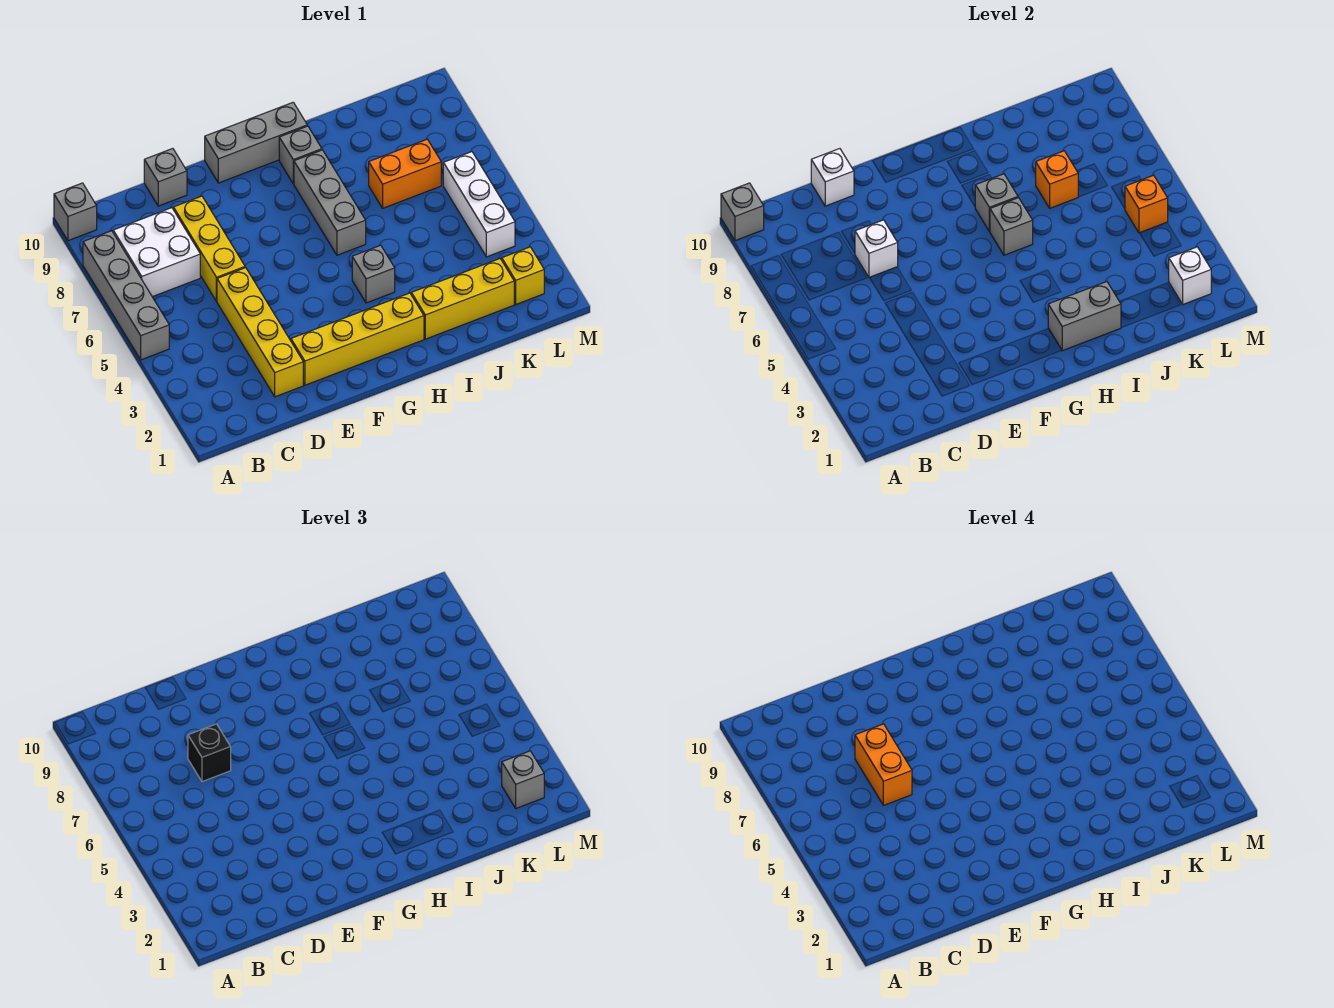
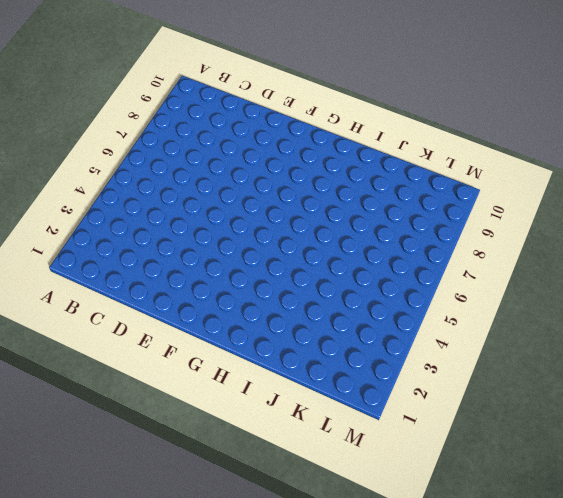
none -> grey brick A5:A8 level 1
none -> grey brick A10 level 1
none -> white brick B7:C8 level 1

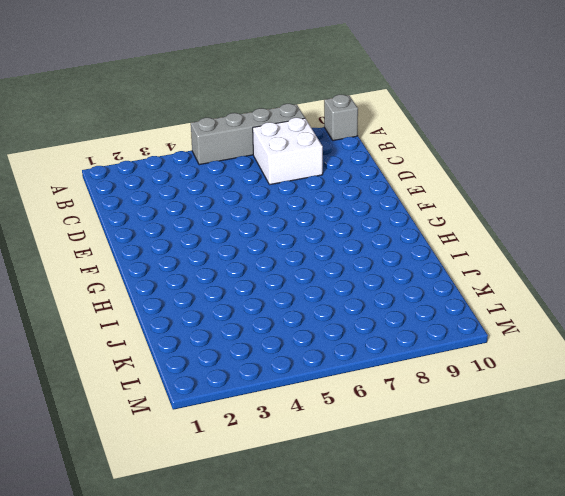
none -> yellow brick D2:D5 level 1
none -> yellow brick D6:D8 level 1
none -> grey brick D10 level 1

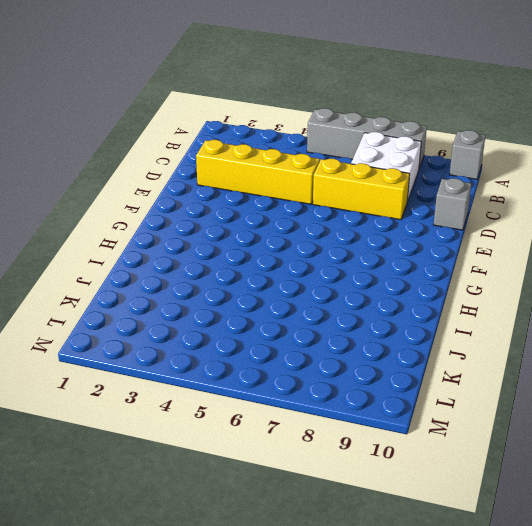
none -> yellow brick E2:H2 level 1
none -> grey brick F10:H10 level 1
none -> grey brick H4 level 1

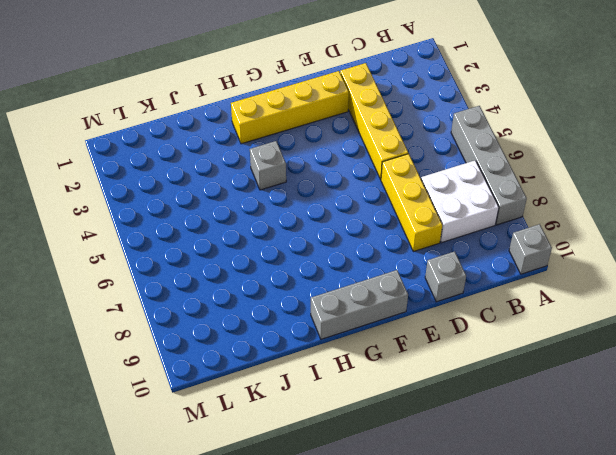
none -> grey brick H6:H8 level 1
none -> grey brick H9 level 1
none -> yellow brick I2:K2 level 1

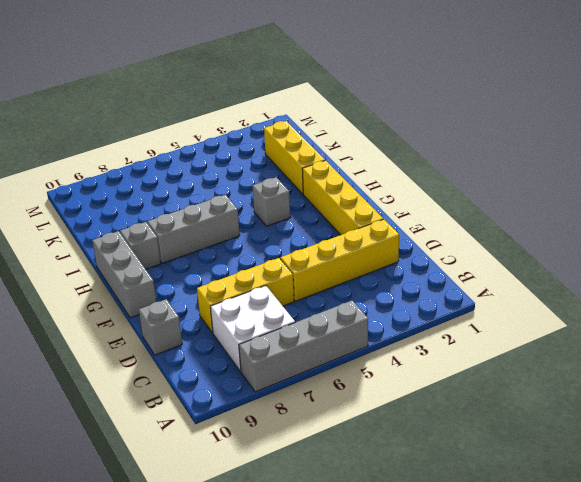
none -> grey brick A10 level 1
none -> orange brick J7:K7 level 1
none -> yellow brick L2 level 1

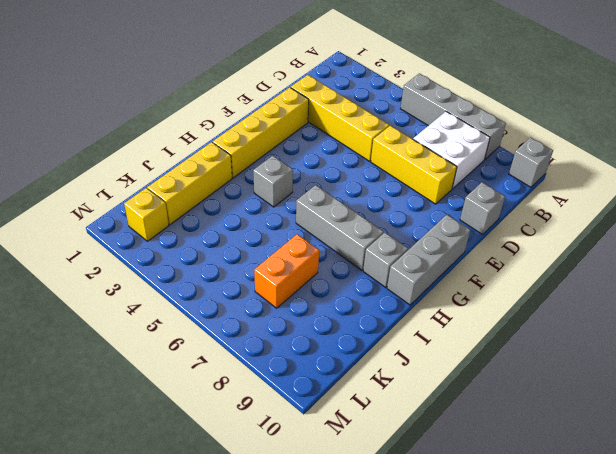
none -> white brick L4:L6 level 1
none -> grey brick A10 level 2
none -> white brick D7 level 2

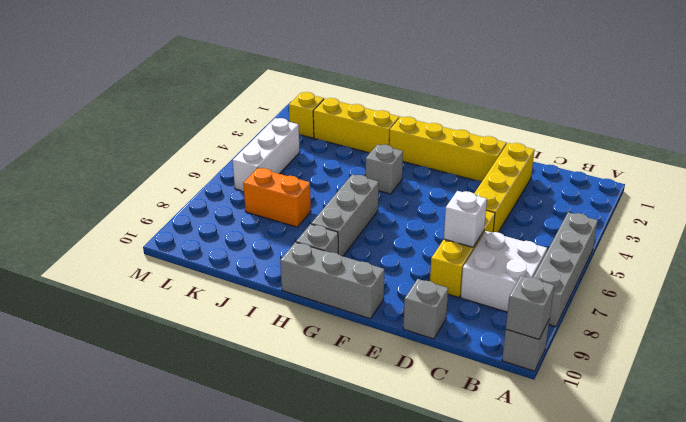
none -> white brick D10 level 2
none -> grey brick H2:I2 level 2
none -> grey brick H6 level 2

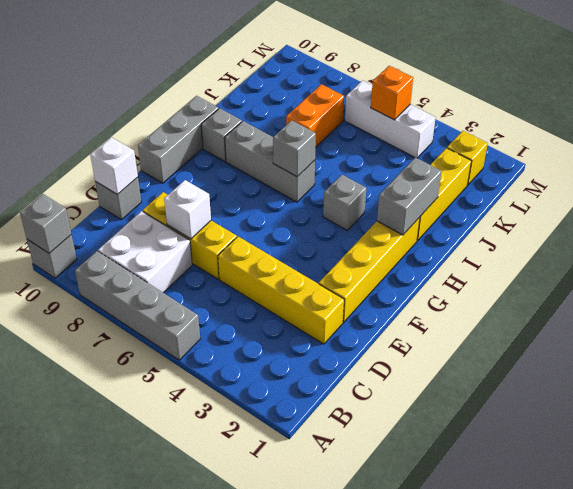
none -> grey brick H7 level 2
none -> orange brick J7 level 2
none -> white brick L2 level 2

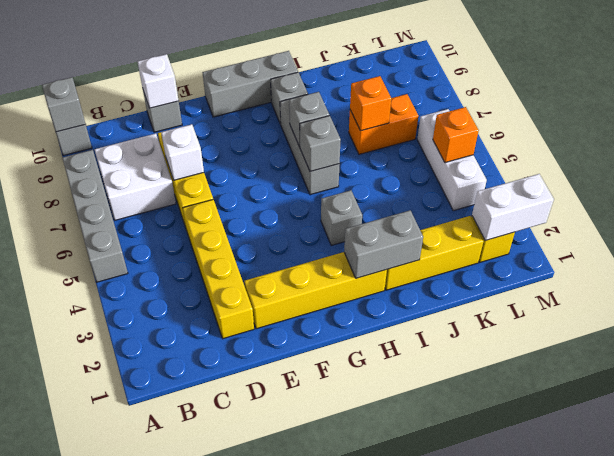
white brick L2:M2 level 2 -> white brick L2 level 2
none -> black brick D7 level 3
none -> grey brick L2 level 3
none -> orange brick D6:D7 level 4

